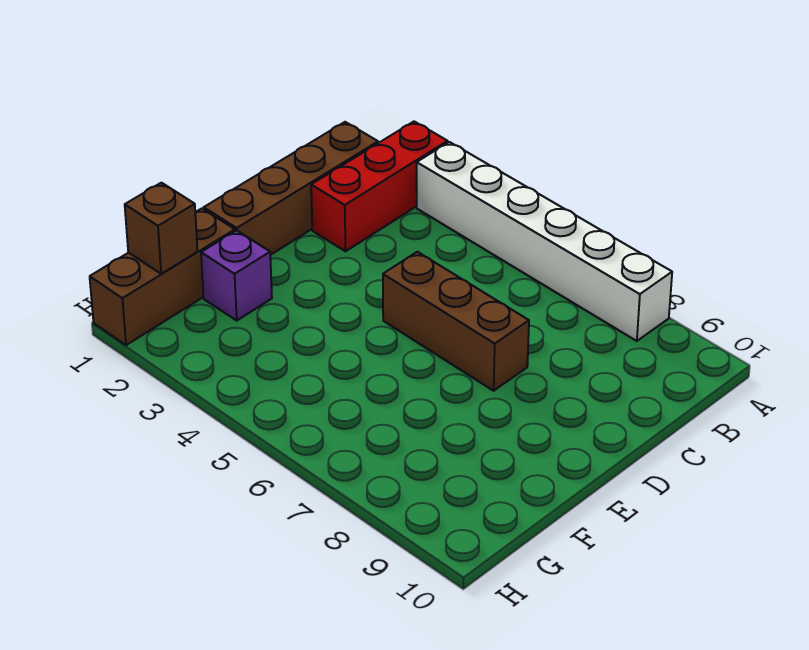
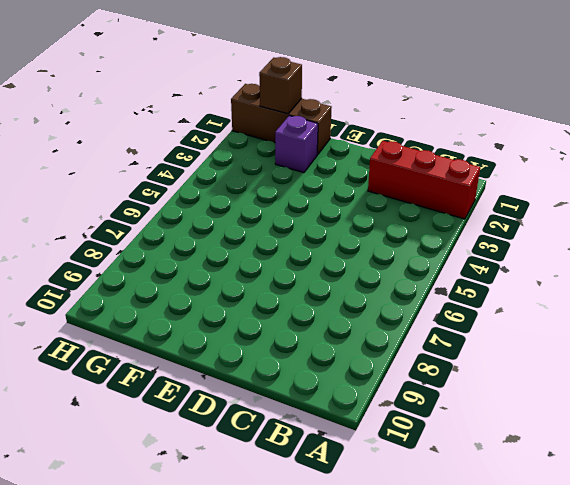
none -> white brick A3:A8 level 1
none -> brown brick B1:E1 level 1

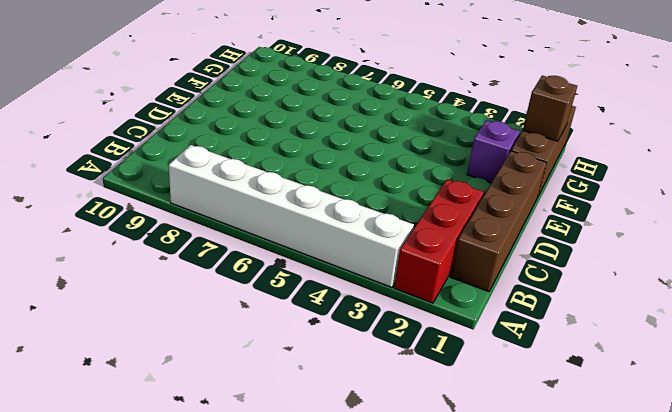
none -> brown brick D5:D7 level 1

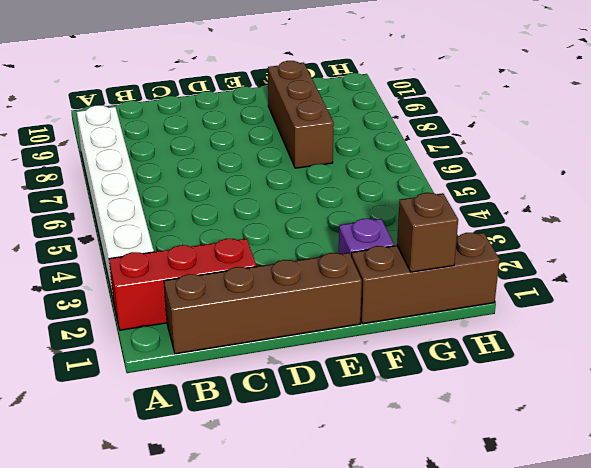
brown brick F7:F9 level 1 -> brown brick D5:D7 level 1

